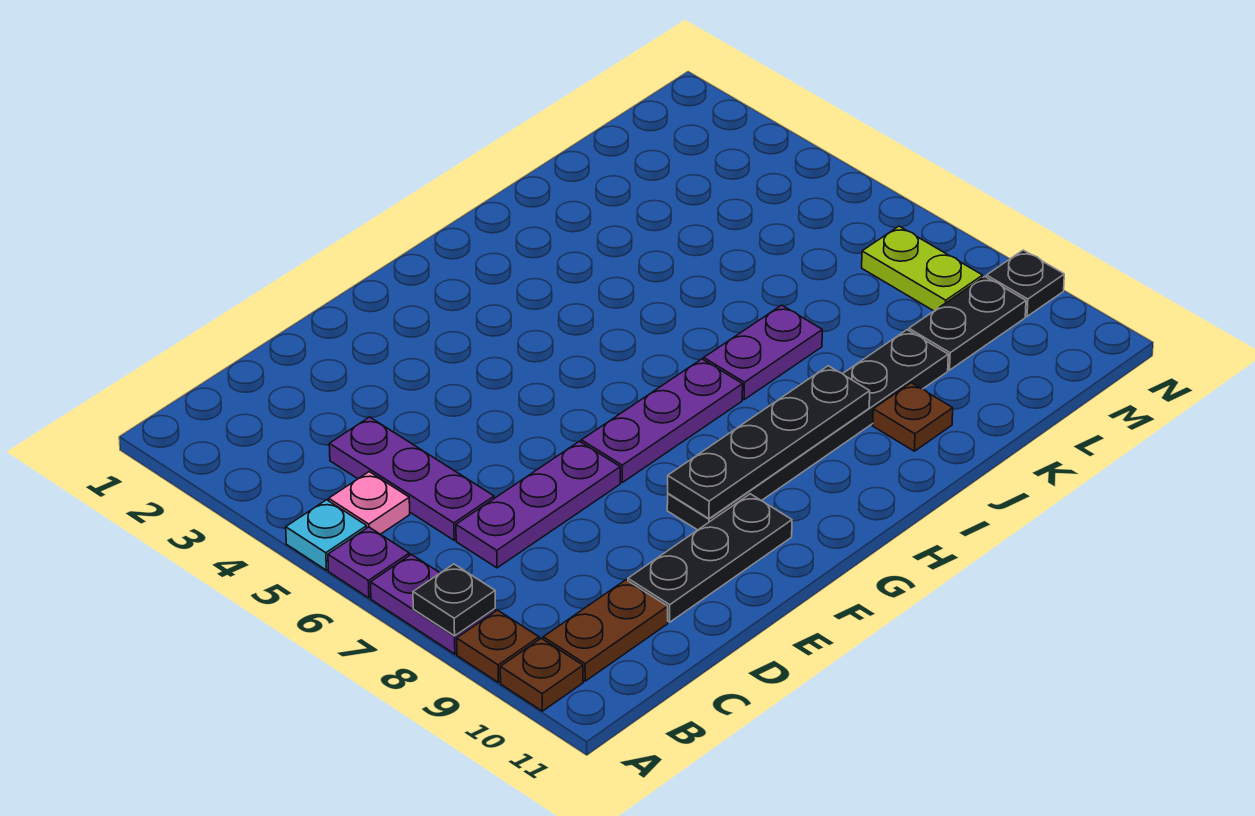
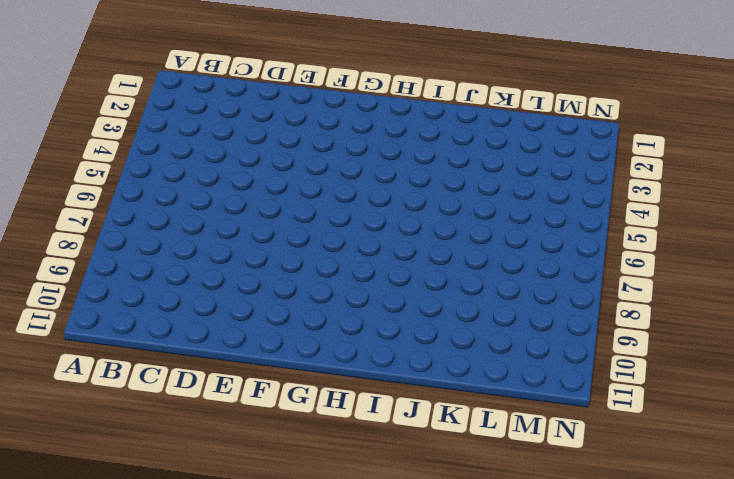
none -> cyan plate A5 level 1
none -> purple plate A6 level 1
none -> purple plate A7:A8 level 1

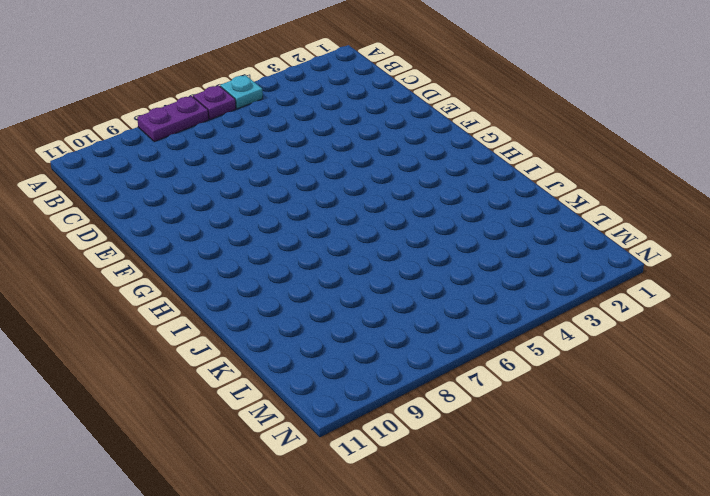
none -> brown plate A9 level 1
none -> brown plate A10 level 1
none -> pink plate B5 level 1

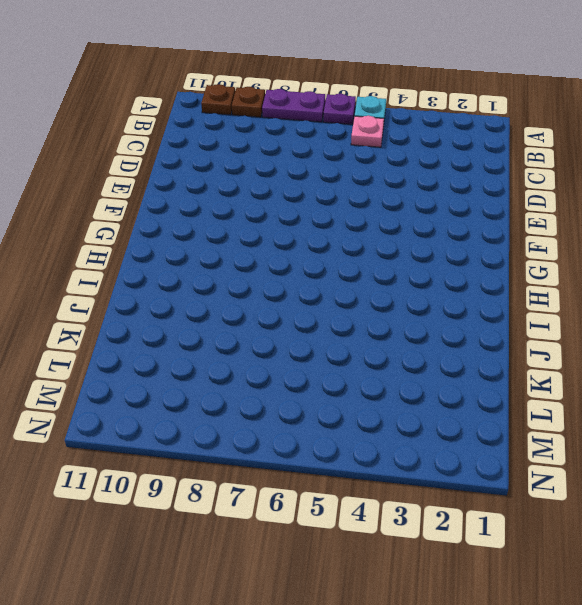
none -> brown plate B10:C10 level 1
none -> purple plate C4:C6 level 1
none -> purple plate C7:E7 level 1

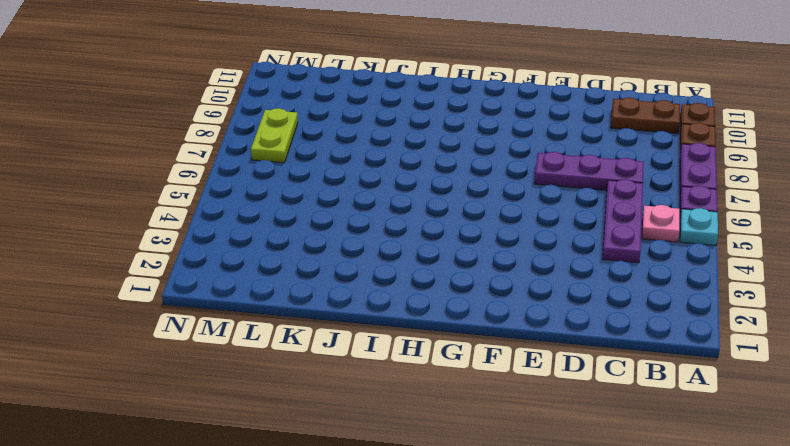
none -> black plate D10:F10 level 1
none -> purple plate F7:H7 level 1
none -> black plate F9:K9 level 1

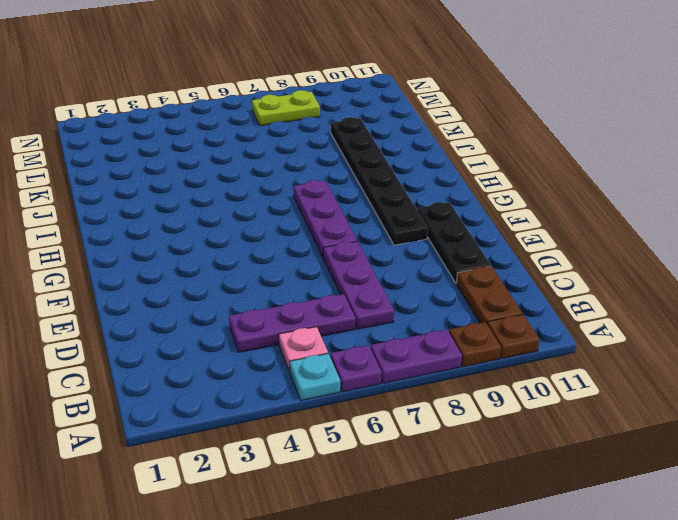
none -> purple plate I7:J7 level 1
none -> brown plate J10 level 1
none -> black plate L9:M9 level 1

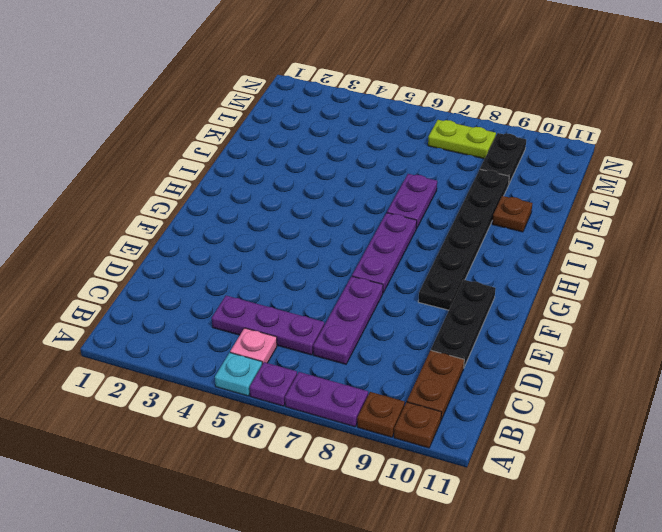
none -> black plate N9 level 1
none -> black plate A8 level 2
none -> black plate F9:I9 level 2

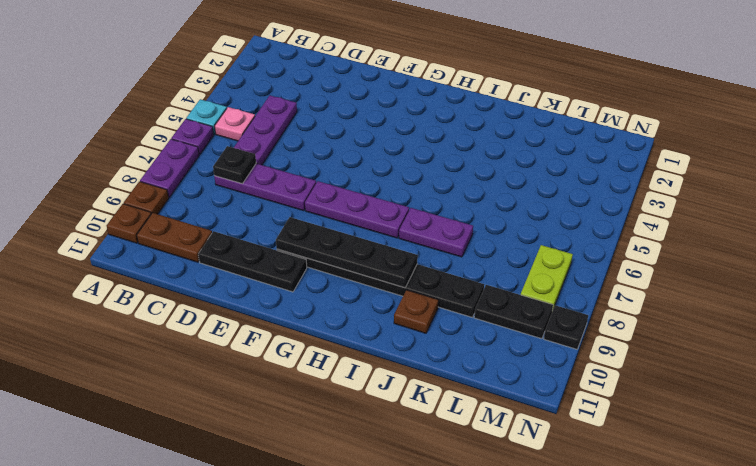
black plate C7 level 2 -> black plate A8 level 2

